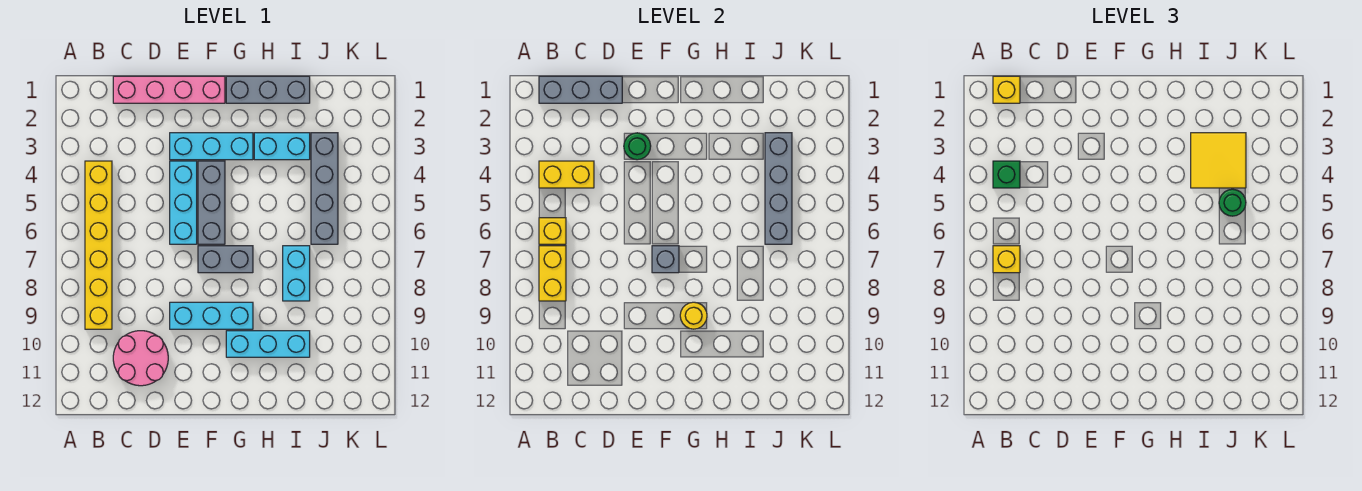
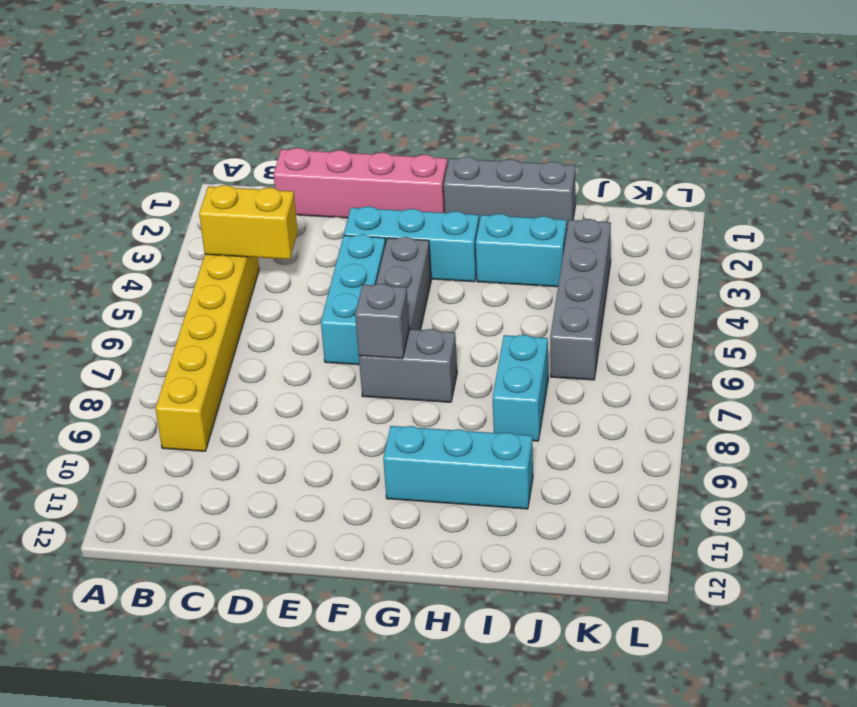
none -> pink round brick C10:D11 level 1
none -> cyan brick E9:G9 level 1
none -> grey brick B1:D1 level 2

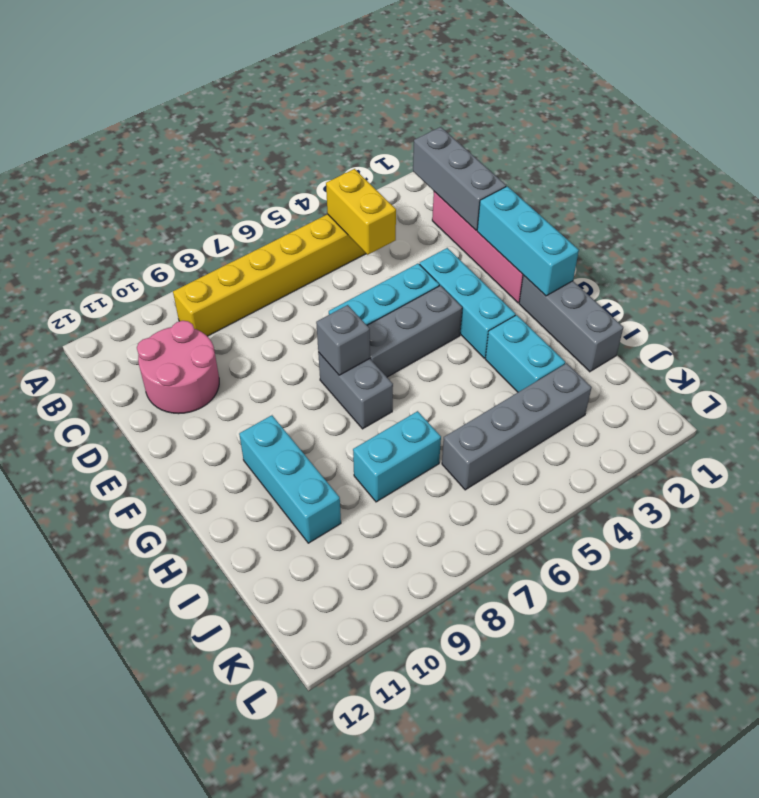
cyan brick E1:G1 level 2 -> cyan brick E9:G9 level 1
none -> yellow brick B6 level 2
none -> yellow brick B7:B8 level 2
none -> green round brick E3 level 2

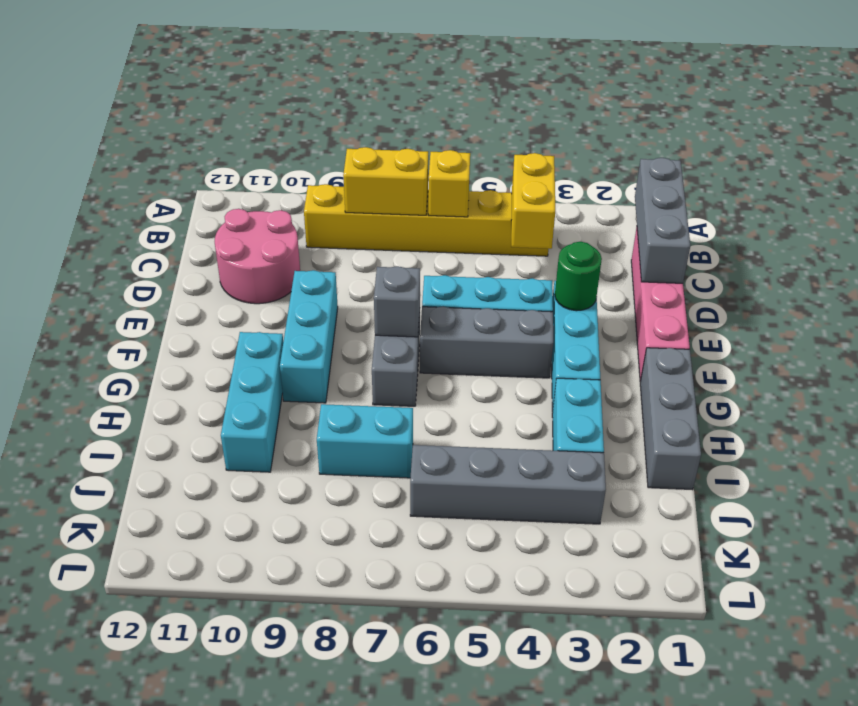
none -> yellow round brick G9 level 2
none -> grey brick J3:J6 level 2
none -> yellow brick B1 level 3

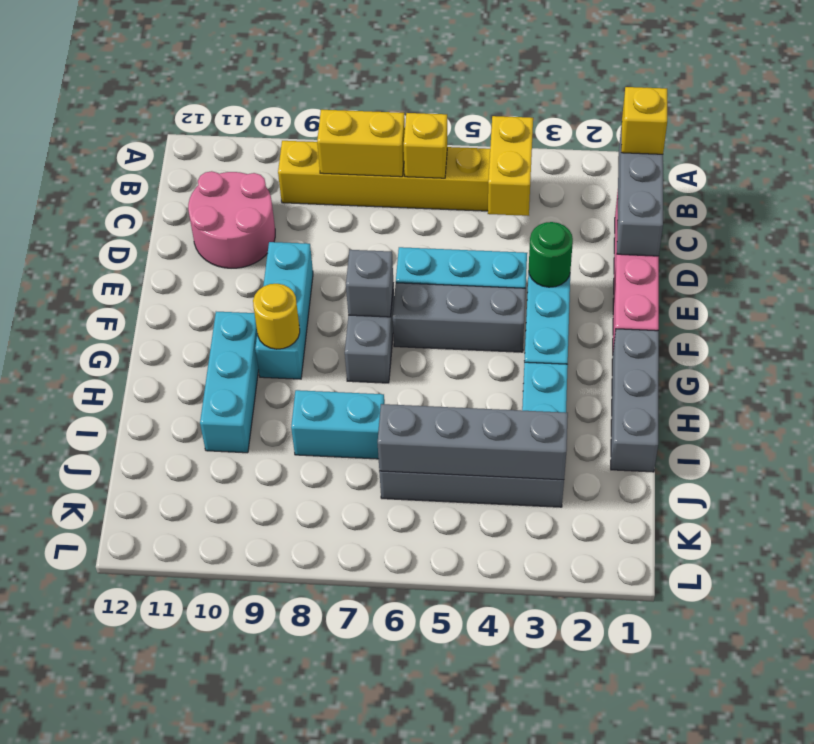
none -> green brick B4 level 3
none -> yellow brick B7 level 3
none -> yellow tile I3:J4 level 3

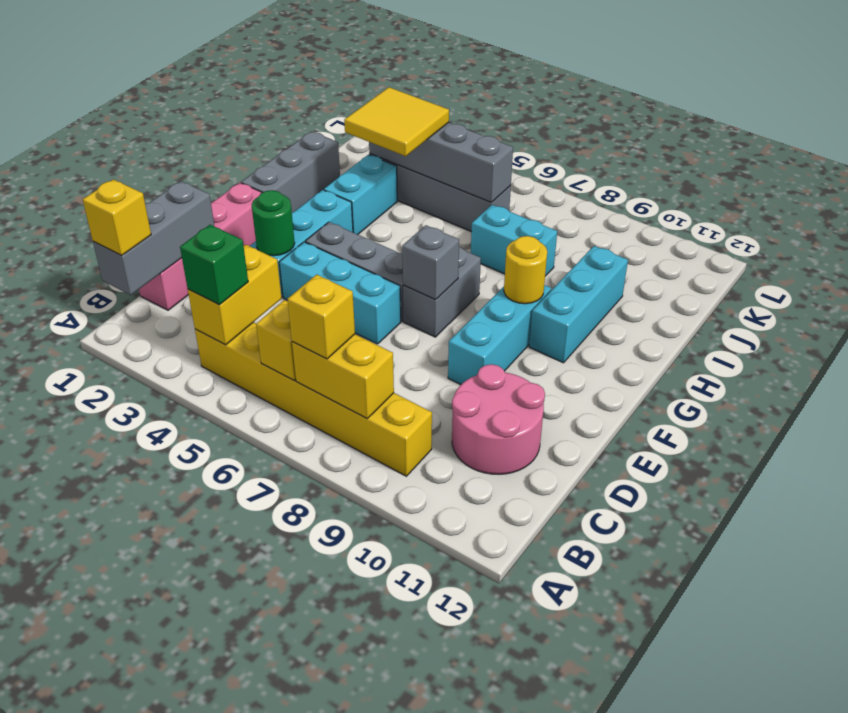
none -> green round brick J5 level 3

